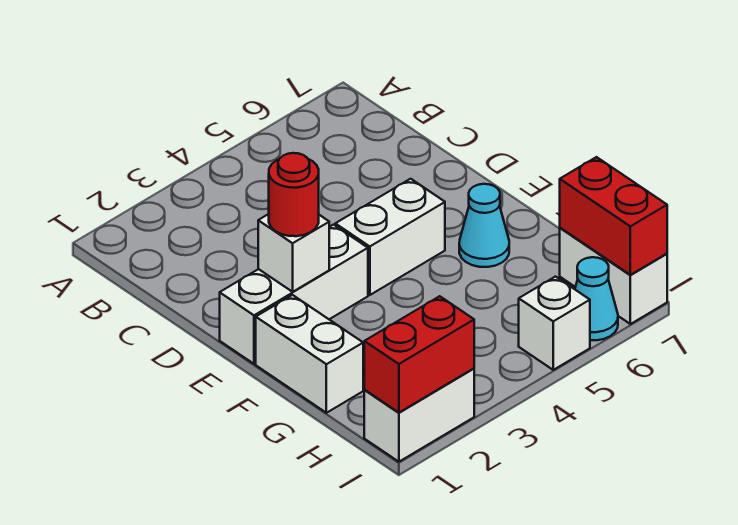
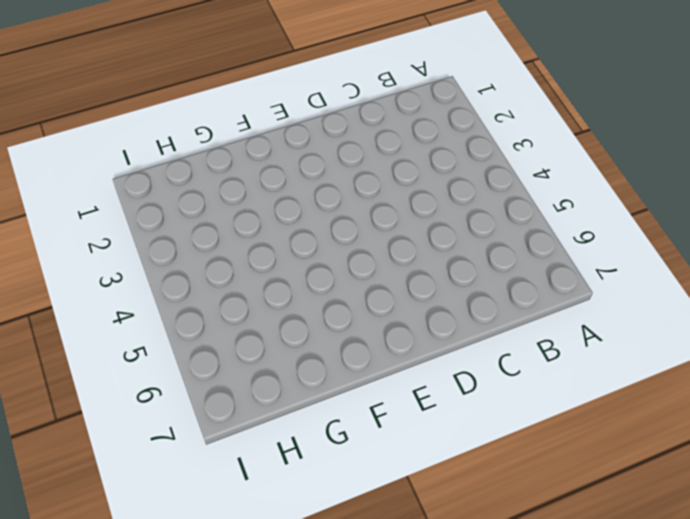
none -> white brick E1:E3 level 1
none -> white brick E4:E5 level 1
none -> white brick F1:G1 level 1

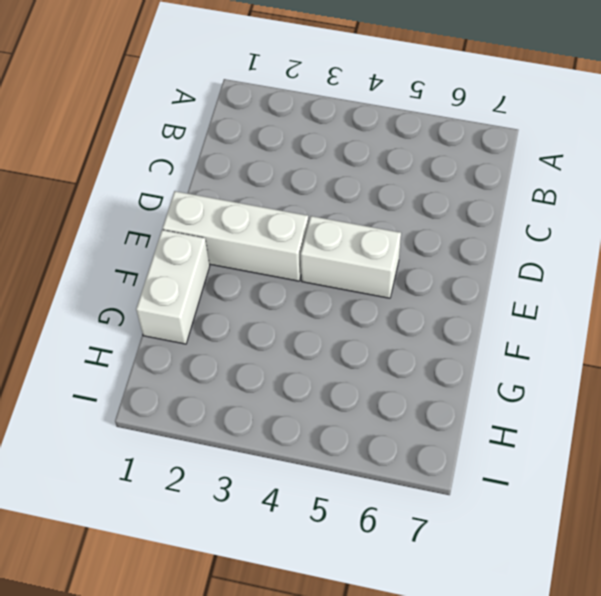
none -> cyan cone F6 level 1
none -> white brick H7:I7 level 1
none -> white brick I1:I2 level 1

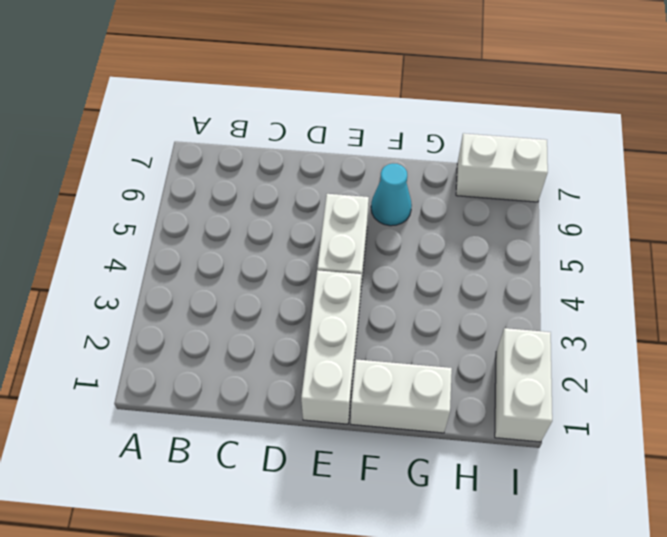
none -> white brick I5 level 1
none -> cyan cone I6 level 1
none -> white brick E2 level 2

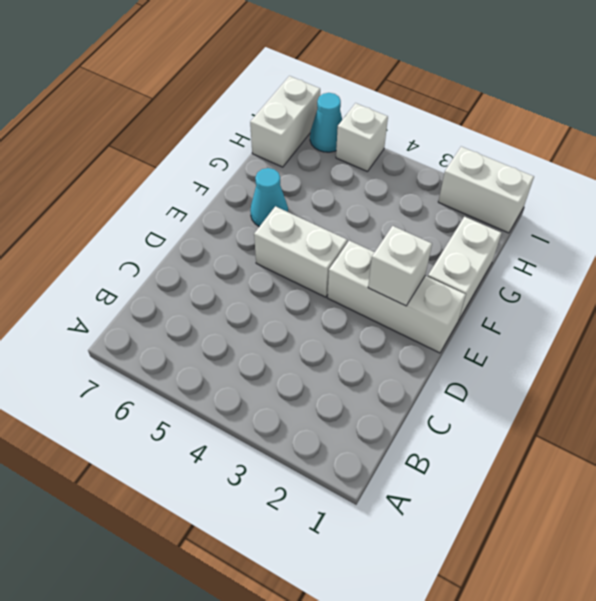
none -> red brick H7:I7 level 2
none -> red brick I1:I2 level 2
none -> red round brick E2 level 3

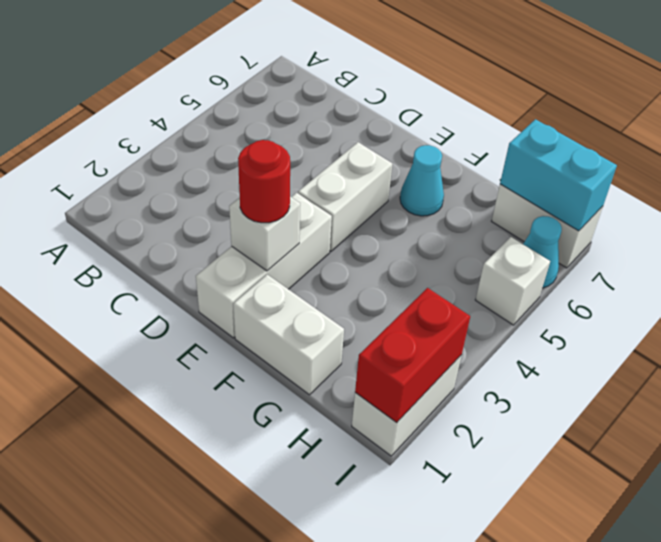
cyan brick H7:I7 level 2 -> red brick H7:I7 level 2

